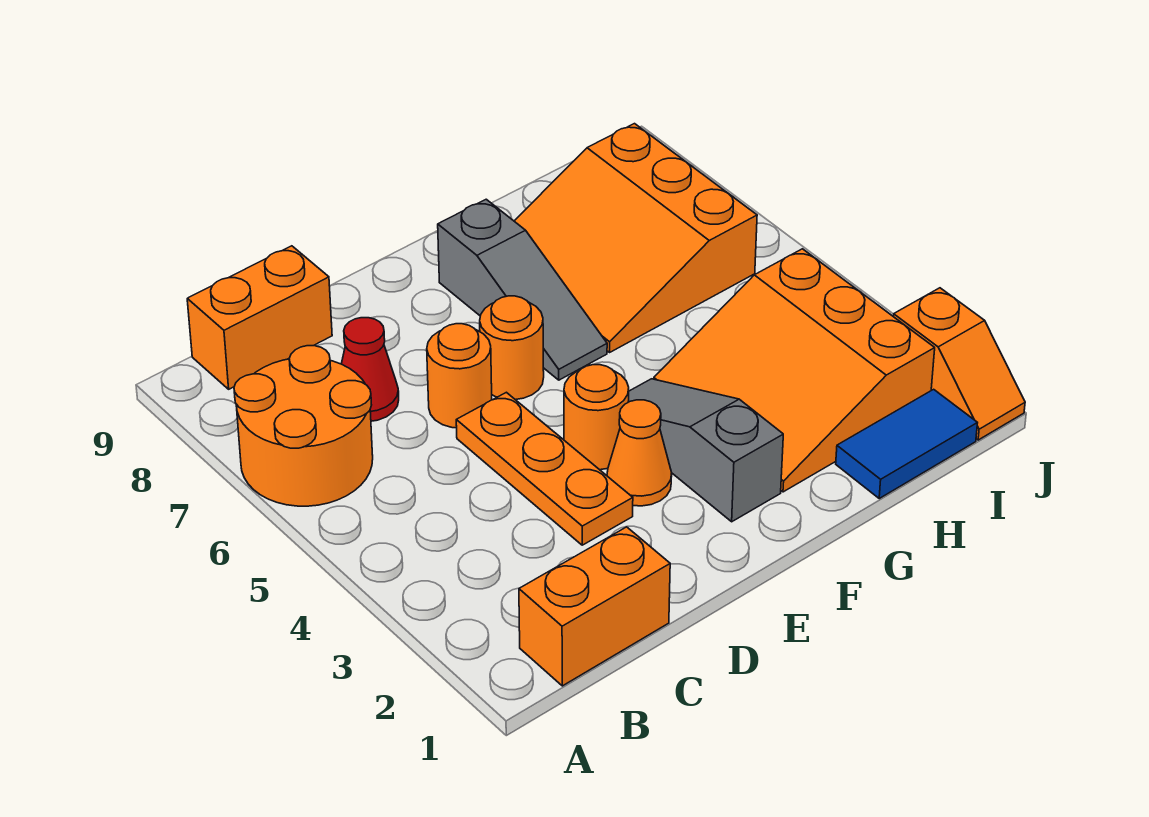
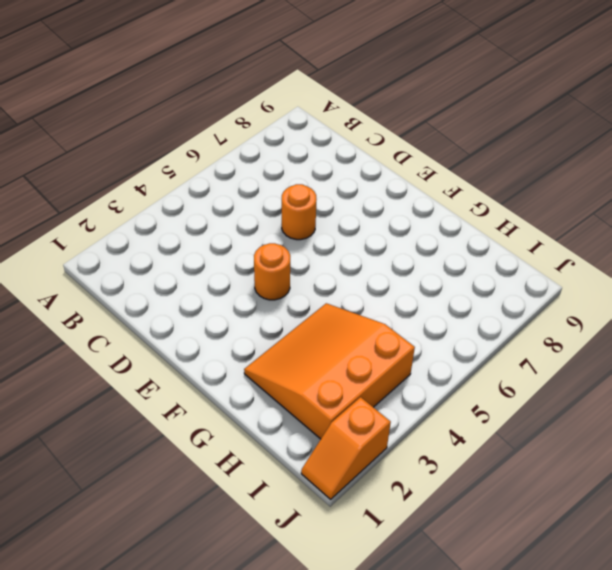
none -> orange round brick A6:B7 level 1
none -> orange brick B1:C1 level 1
none -> orange brick B9:C9 level 1

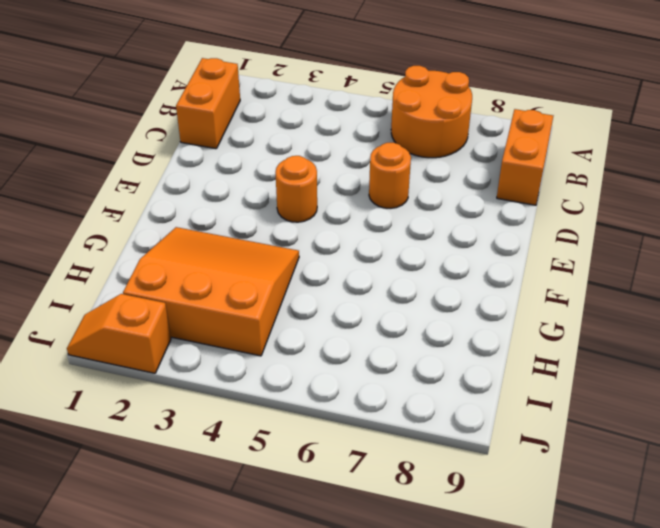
none -> red cone C7 level 1
none -> orange plate D3:D5 level 1
none -> orange cone E3 level 1

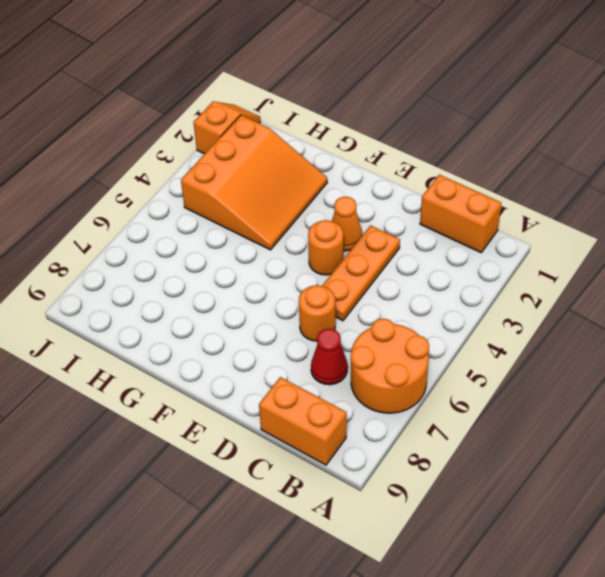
none -> orange round brick E6 level 1
none -> grey slope F2:F4 level 1 top 2
none -> grey slope F6:F8 level 1 top 8

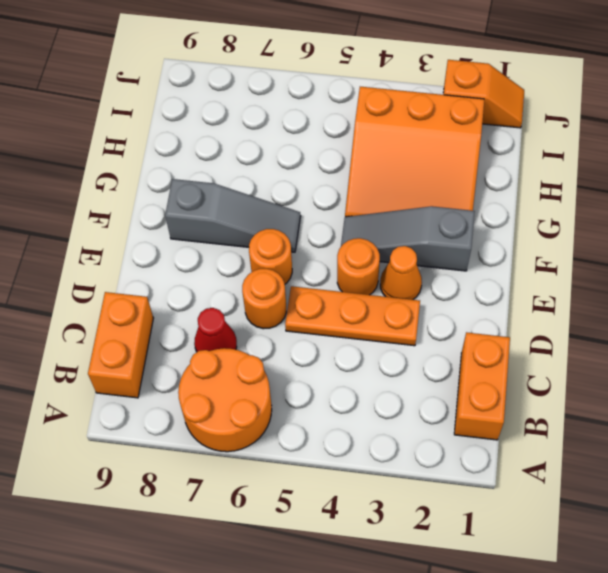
none -> orange slope G6:I8 level 1 top I
none -> blue tile H1:I1 level 1

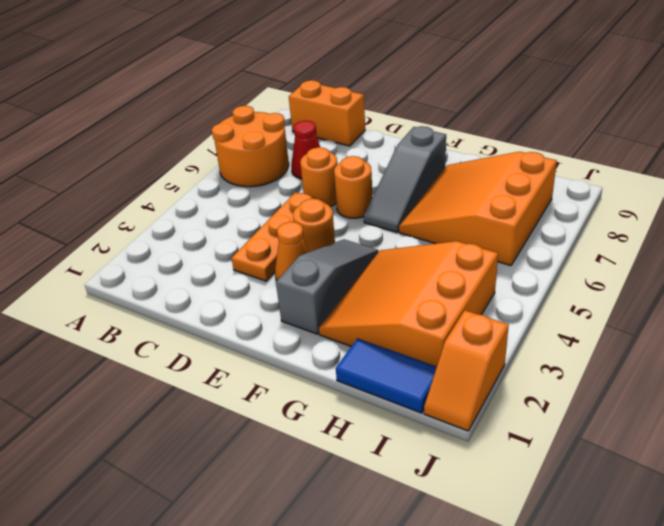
none -> orange brick B1:C1 level 1

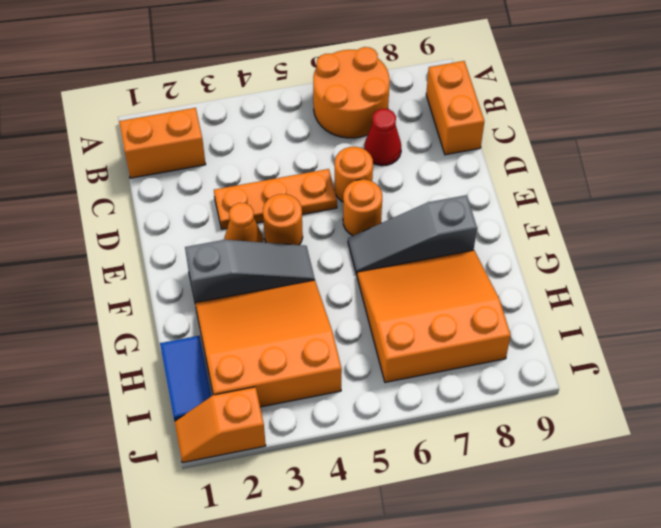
orange brick B1:B2 level 1 -> orange brick B1:C1 level 1

